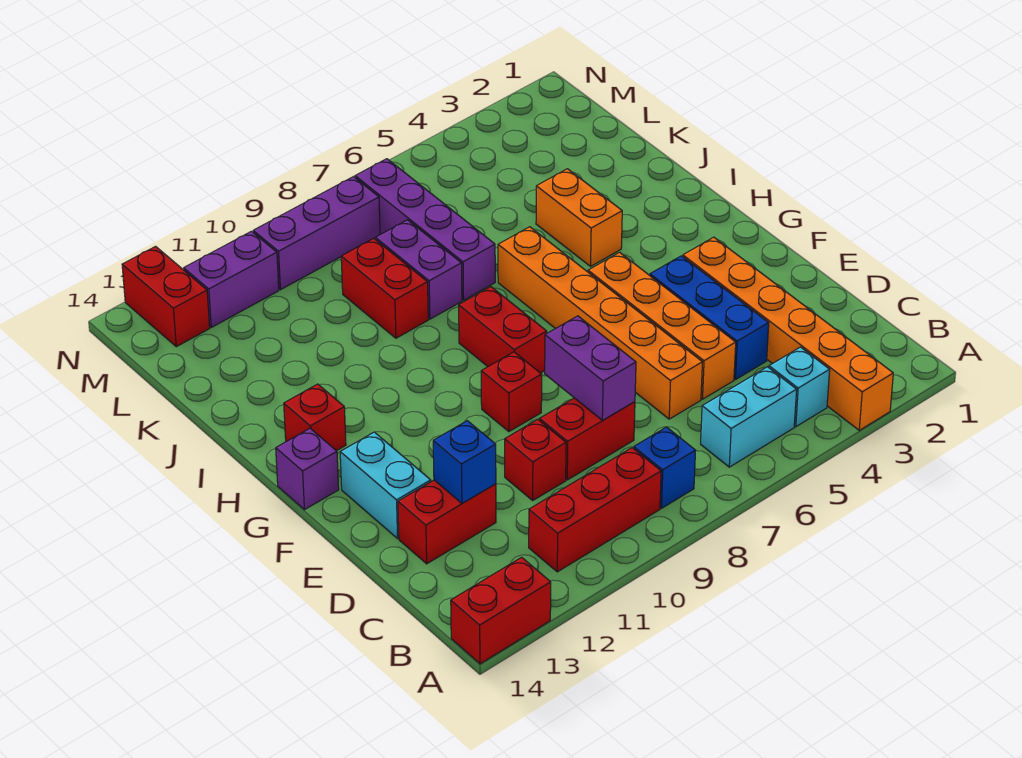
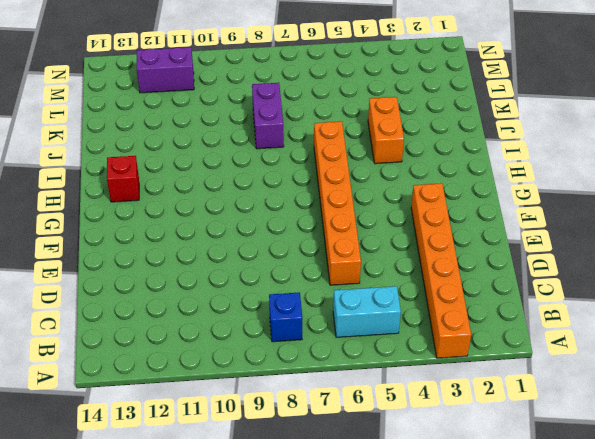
none -> red brick A13:A14 level 1
none -> cyan brick B4 level 1
none -> red brick B9:B11 level 1

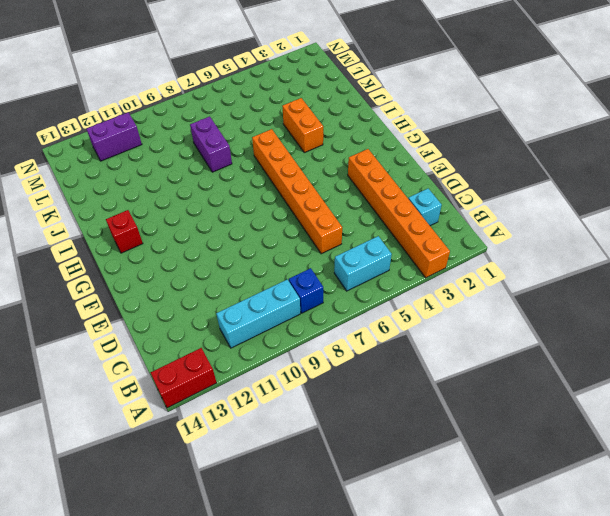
cyan brick B9:B11 level 1 -> red brick B9:B11 level 1
cyan brick C2 level 1 -> cyan brick B4 level 1
none -> blue brick D4:F4 level 1
none -> orange brick D5:G5 level 1
none -> red brick D8:D9 level 1

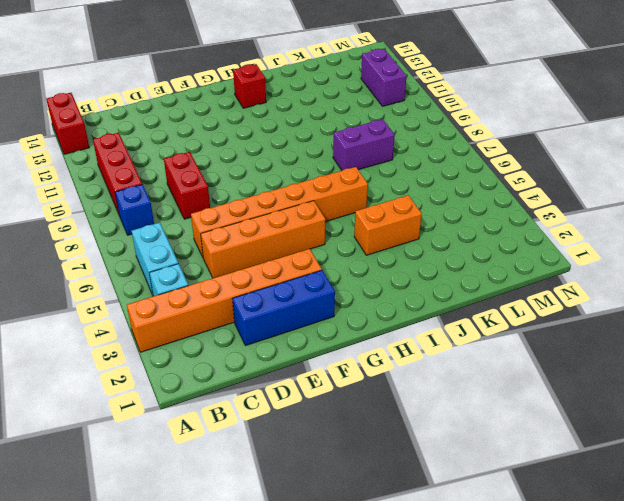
blue brick D2:F2 level 1 -> blue brick D4:F4 level 1
none -> red brick D10 level 1
none -> red brick D12:D13 level 1
none -> cyan brick E13:F13 level 1

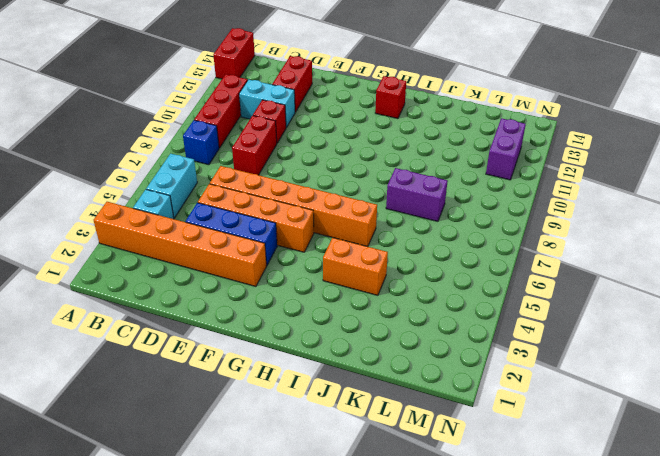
cyan brick C11:D11 level 1 -> cyan brick E13:F13 level 1
none -> red brick F9 level 1
none -> red brick G8:H8 level 1
none -> purple brick G14 level 1

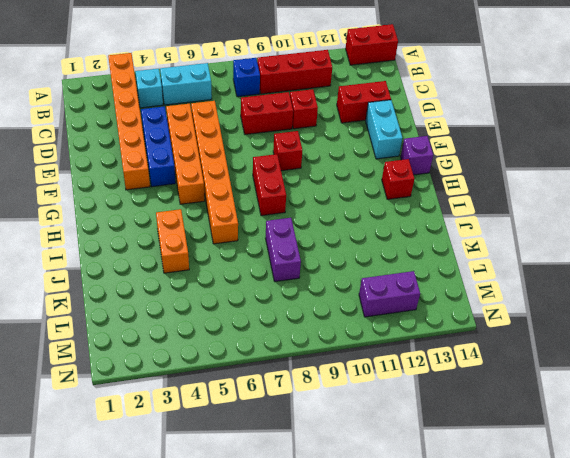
none -> purple brick J7:M7 level 1
none -> red brick J9:K9 level 1
none -> purple brick M8:M10 level 1

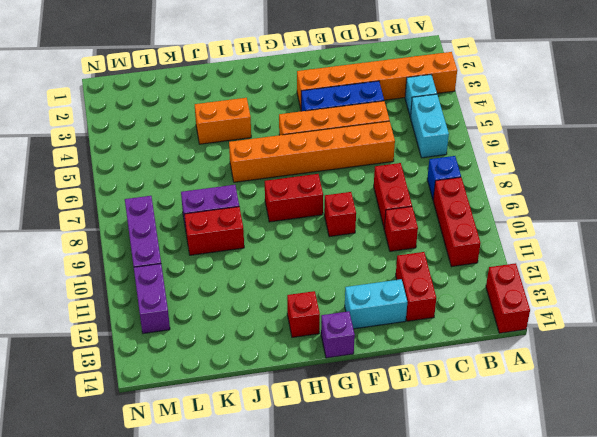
none -> purple brick J7:M7 level 1
none -> red brick M13:N13 level 1
none -> purple brick D8:E8 level 2

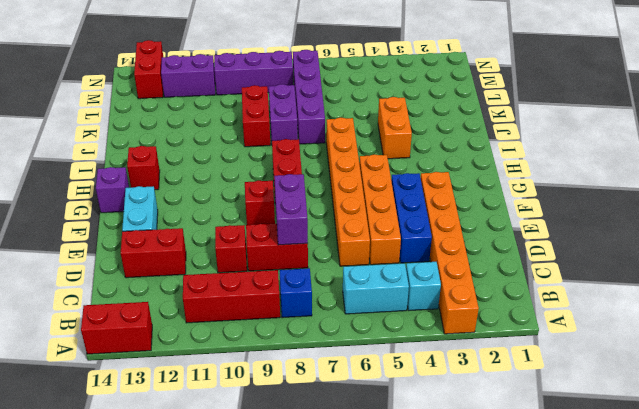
none -> blue brick D12 level 2

